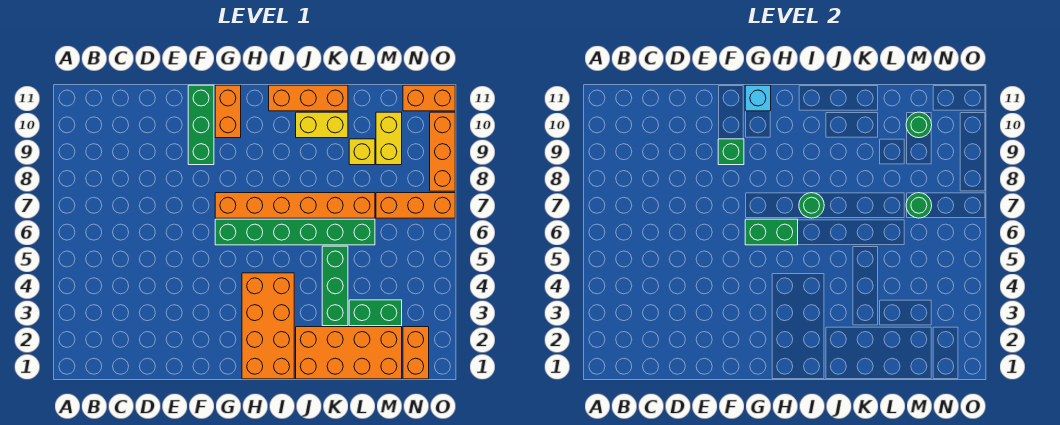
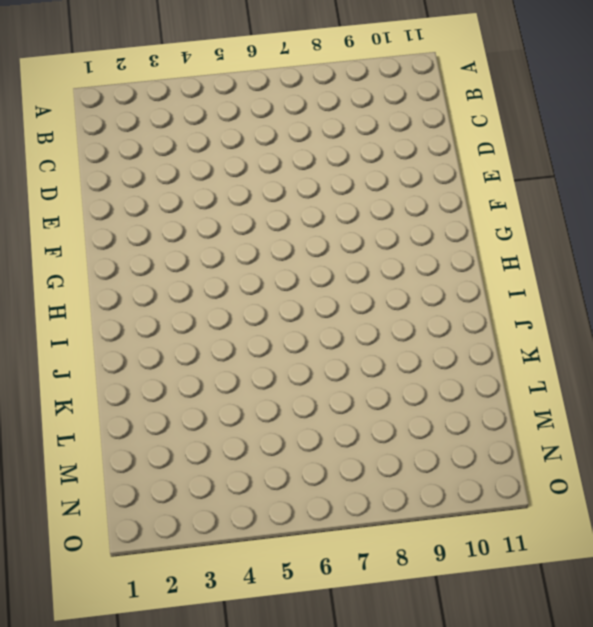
none -> green brick F9:F11 level 1
none -> green brick G6:L6 level 1
none -> orange brick G7:L7 level 1

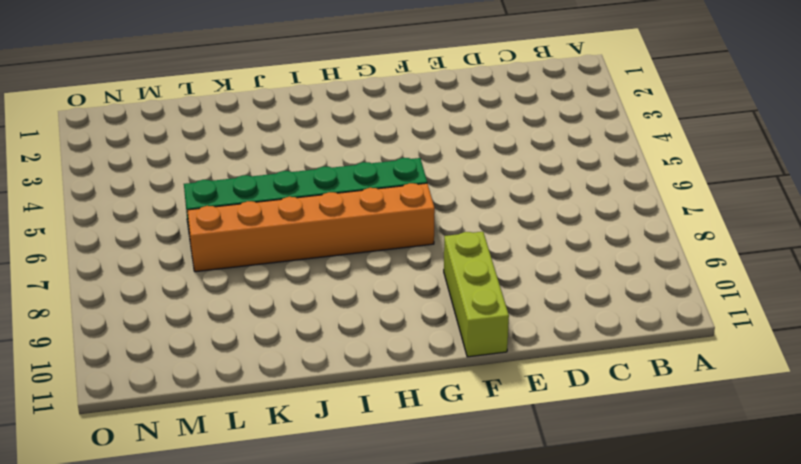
lime brick F9:F11 level 1 -> green brick F9:F11 level 1
none -> orange brick G10:G11 level 1
none -> orange brick H1:I4 level 1
none -> orange brick I11:K11 level 1

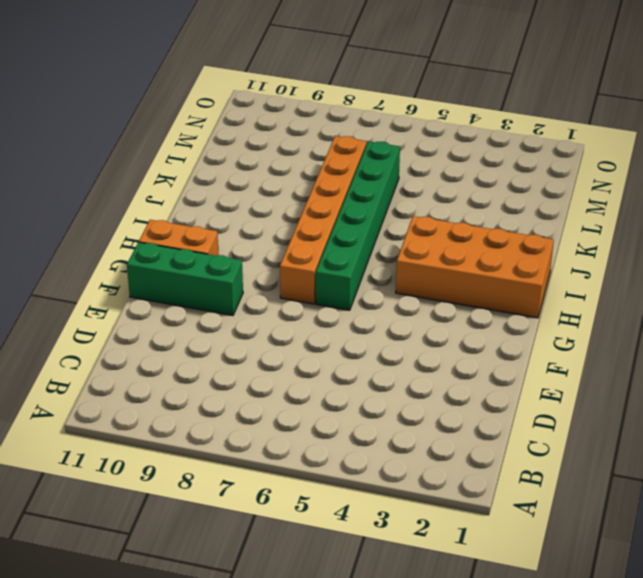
none -> orange brick I11:K11 level 1
none -> orange brick J1:M2 level 1
none -> yellow brick J10:K10 level 1

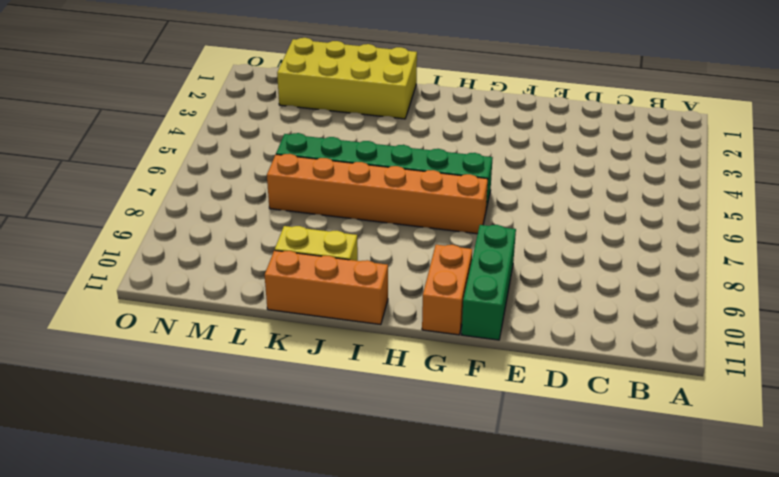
yellow brick J1:M2 level 1 -> orange brick J1:M2 level 1
none -> orange brick H1:I4 level 1
none -> green brick K3:K5 level 1
none -> green brick L3:M3 level 1

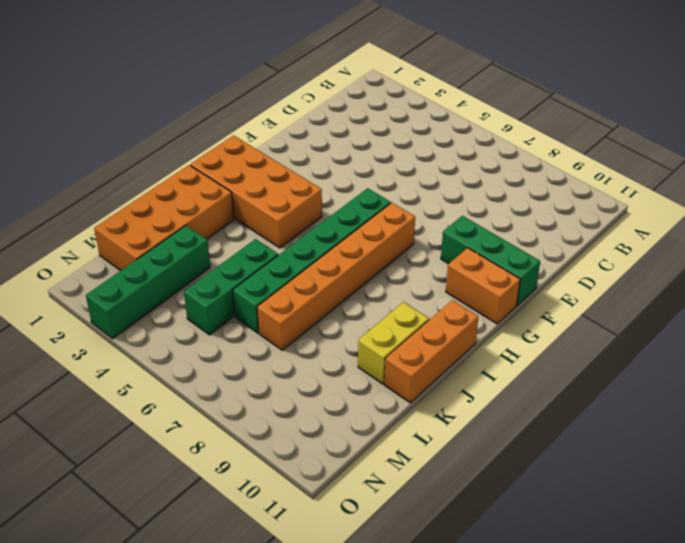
green brick K5:M5 level 1 -> green brick K3:K5 level 1
green brick L3:O3 level 1 -> green brick L3:M3 level 1
none -> yellow brick L9 level 1
none -> orange brick M7:O7 level 1
none -> yellow brick M9:M10 level 1

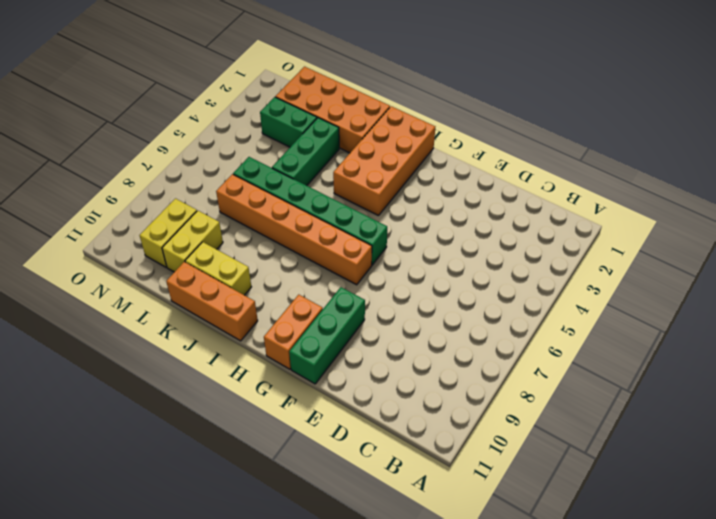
yellow brick L9:L10 level 1 -> yellow brick L9 level 1
none -> orange brick M7:O7 level 1
none -> orange brick N1:N2 level 1
none -> orange brick N11:O11 level 1

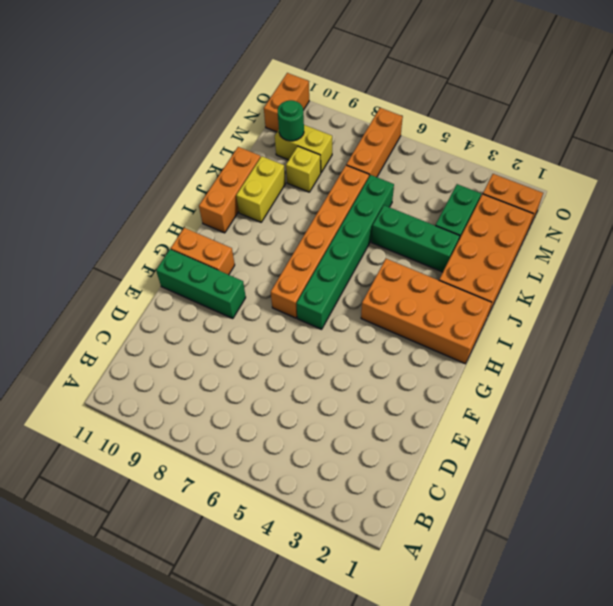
none -> orange brick O8:O10 level 1
none -> green brick F9 level 2
none -> green brick G6:H6 level 2

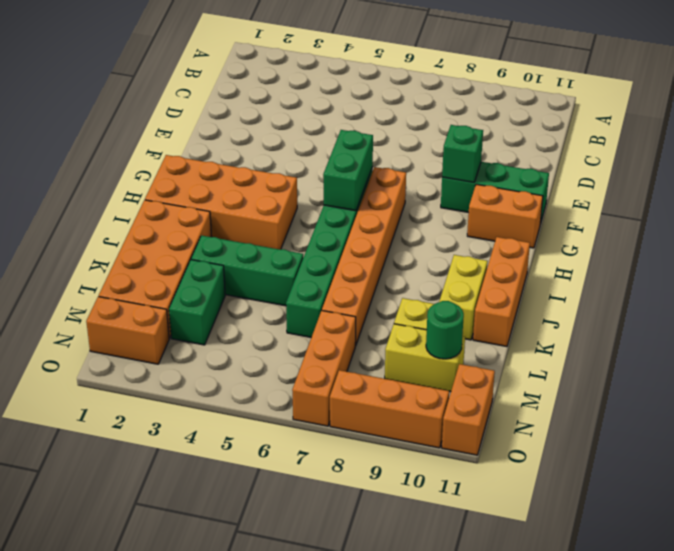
none -> cyan brick G11 level 2
none -> green round brick I7 level 2
none -> green round brick M7 level 2

